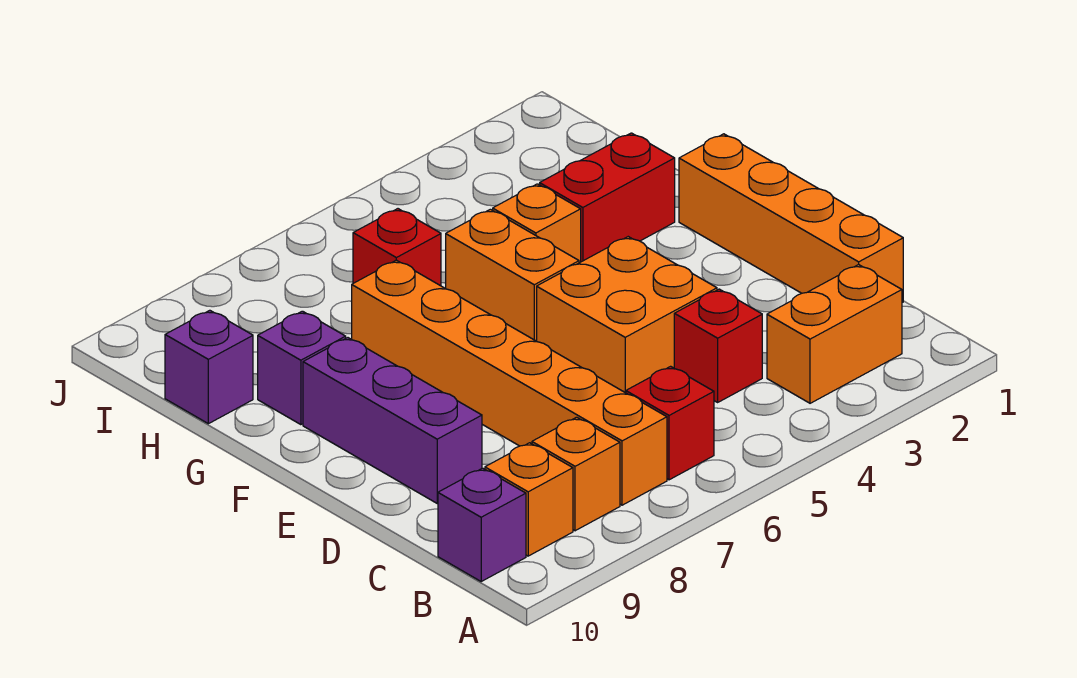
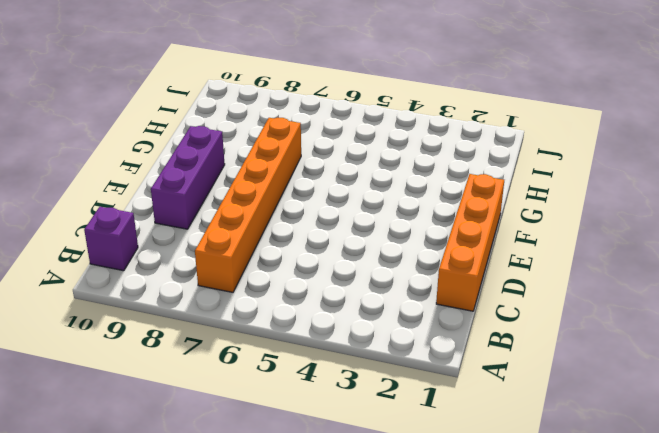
none -> orange brick B2:B3 level 1
none -> red brick B6 level 1
none -> orange brick B8 level 1

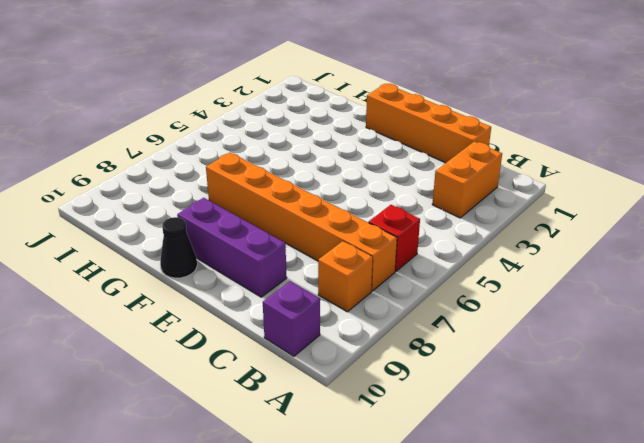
black cone F10 level 1 -> none
none -> orange brick B9 level 1
none -> red brick C4 level 1
none -> orange brick D4:E5 level 1

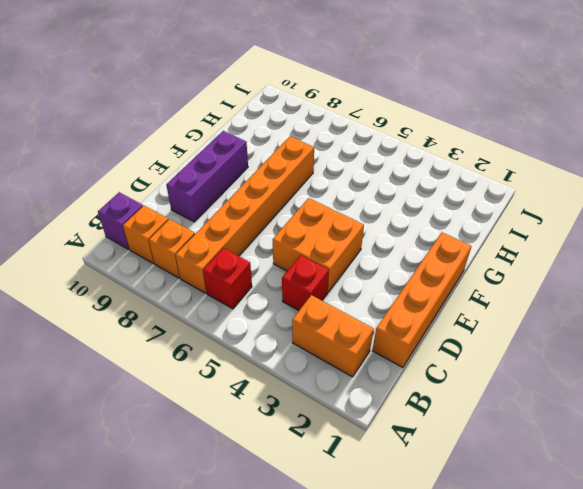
none -> orange brick F5:G5 level 1
none -> red brick G2:G3 level 1
none -> orange brick G4 level 1

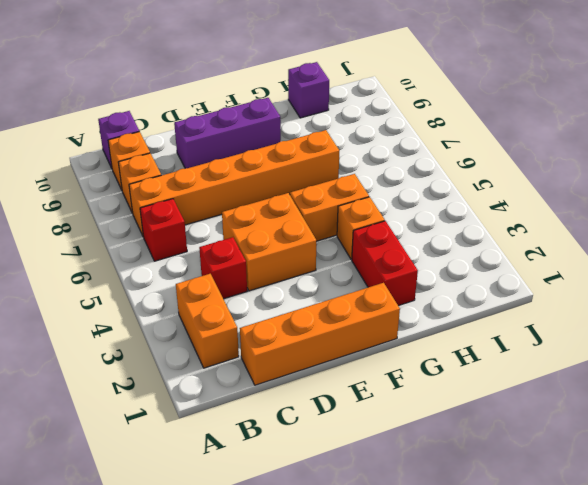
none -> purple brick G9 level 1
none -> red brick H6 level 1

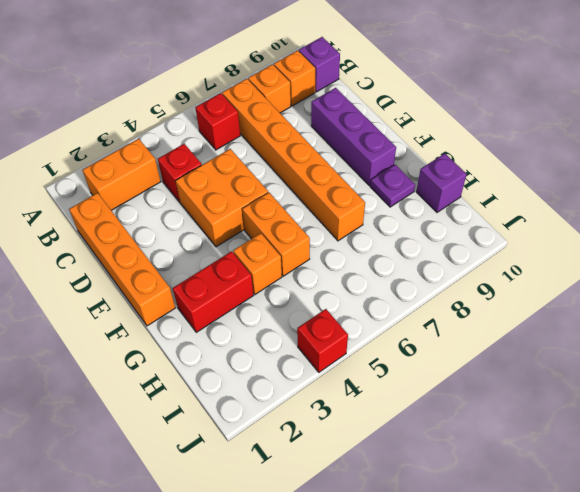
purple plate G9 level 1 -> purple brick G9 level 1
red brick J4 level 1 -> red brick H6 level 1

